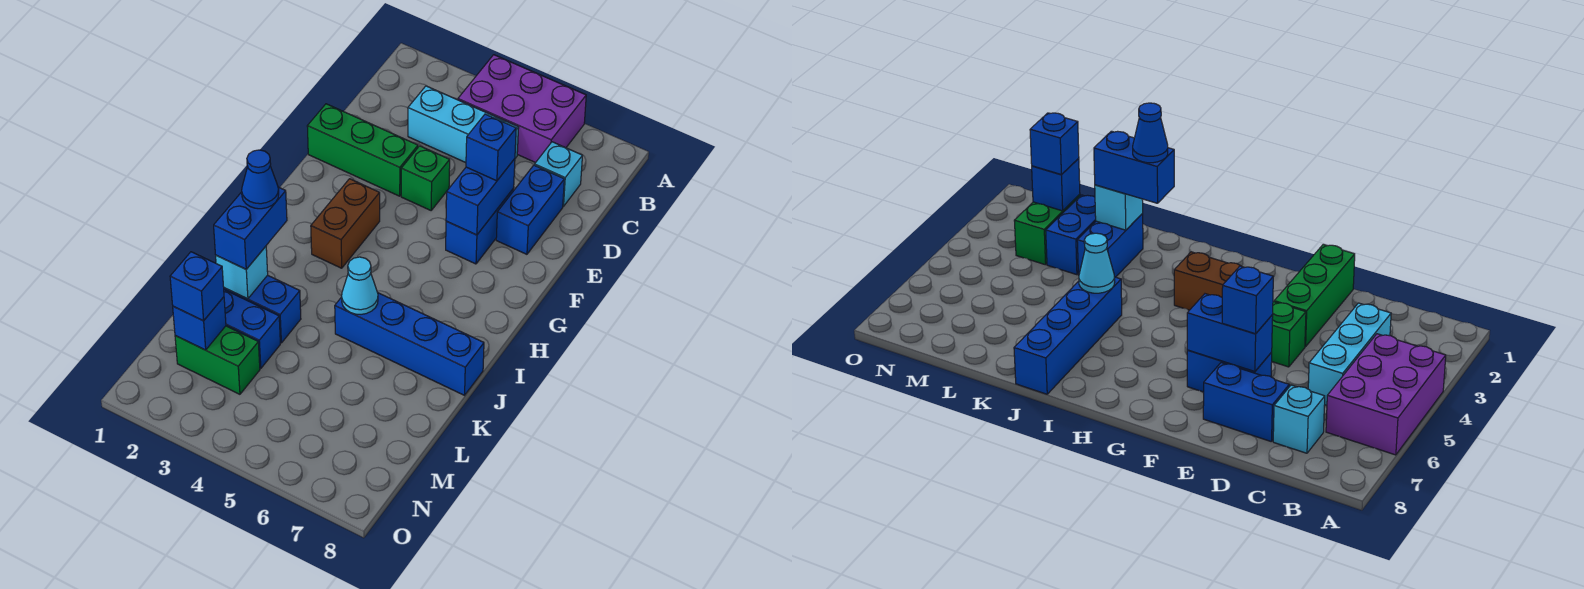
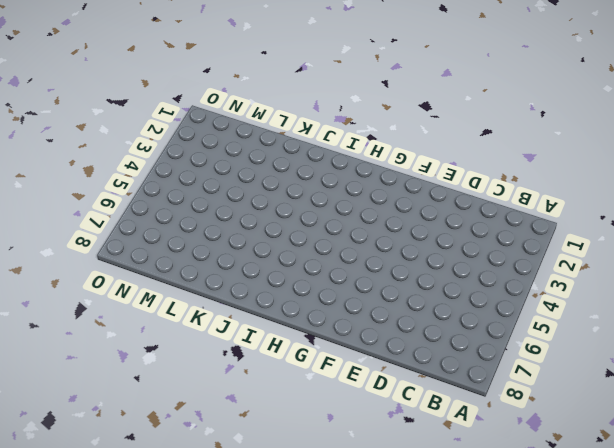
none -> purple brick A4:B6 level 1
none -> cyan brick C3:C5 level 1
none -> cyan brick C7 level 1

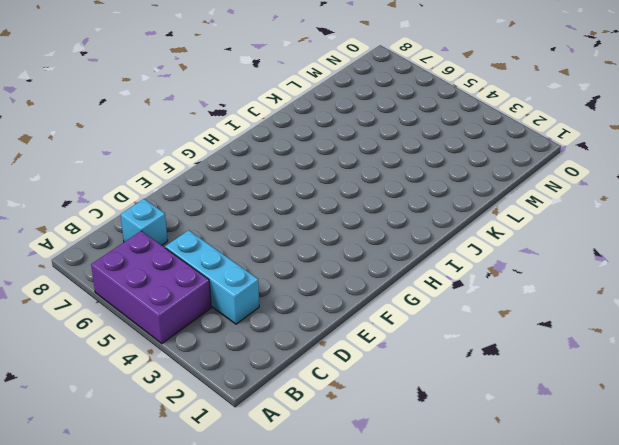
none -> blue brick D7:E7 level 1
none -> green brick E1:E3 level 1
none -> green brick E4 level 1

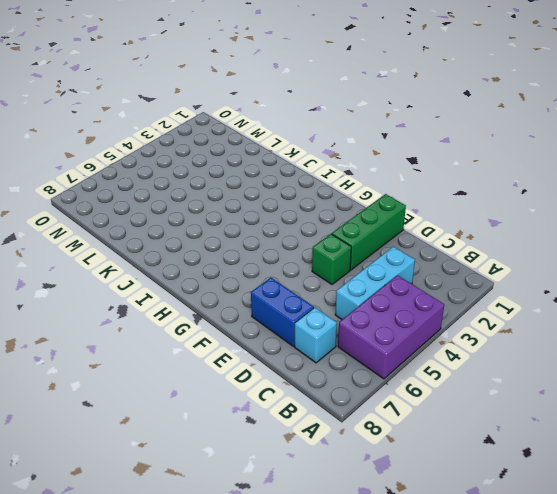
none -> blue brick E6:F6 level 1
none -> brown brick G3:H3 level 1
none -> blue brick J5:J8 level 1

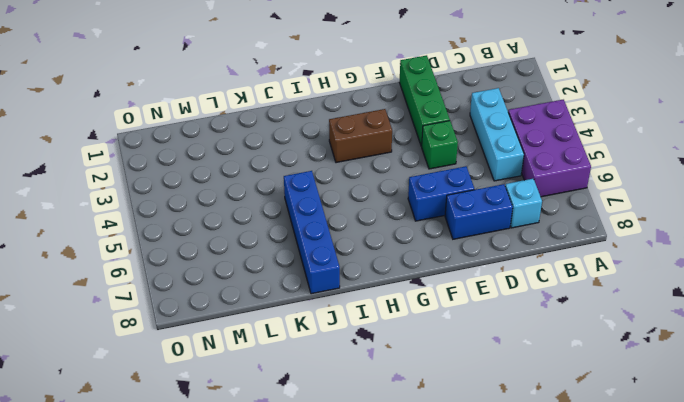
none -> blue brick K2:K3 level 1
none -> blue brick L2:L3 level 1
none -> green brick M2:M3 level 1

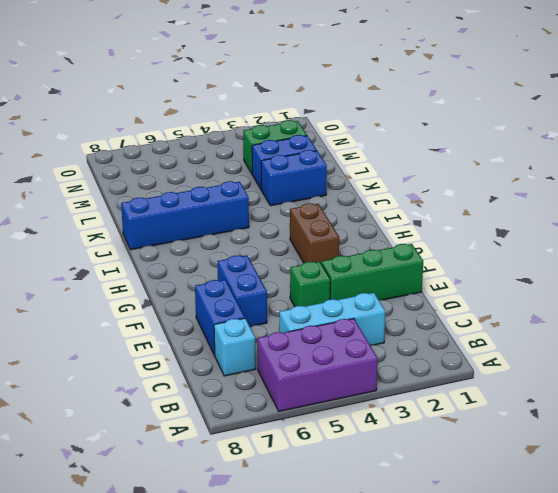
none -> blue brick E6:F6 level 2
none -> cyan cone J5 level 2
none -> cyan brick K2 level 2

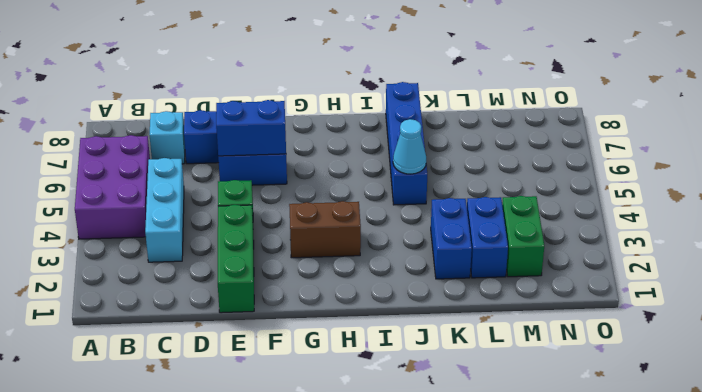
none -> cyan brick K2 level 2
none -> blue brick M2 level 2
none -> blue brick E6 level 3

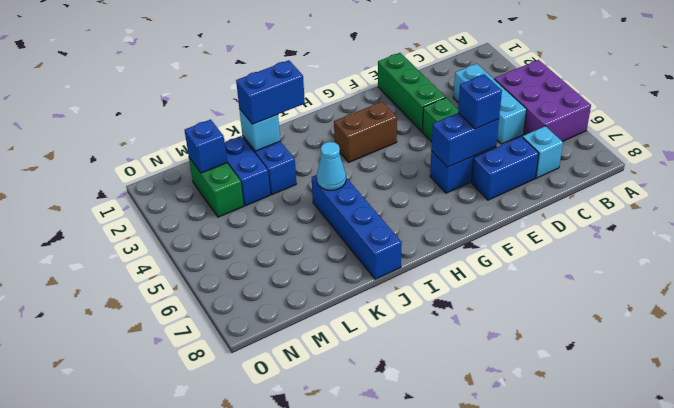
none -> blue brick M2 level 3
none -> blue cone J2 level 4

